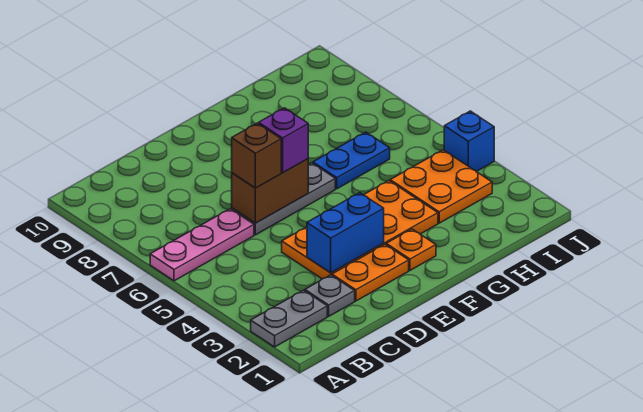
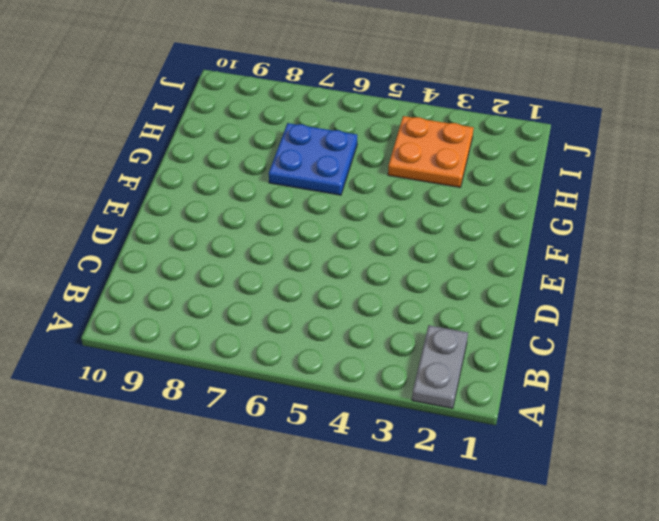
blue plate G6:H7 level 1 -> blue plate G6:H6 level 1
none -> pink plate A6:C6 level 1
none -> grey plate C2 level 1
none -> orange plate D2:E2 level 1

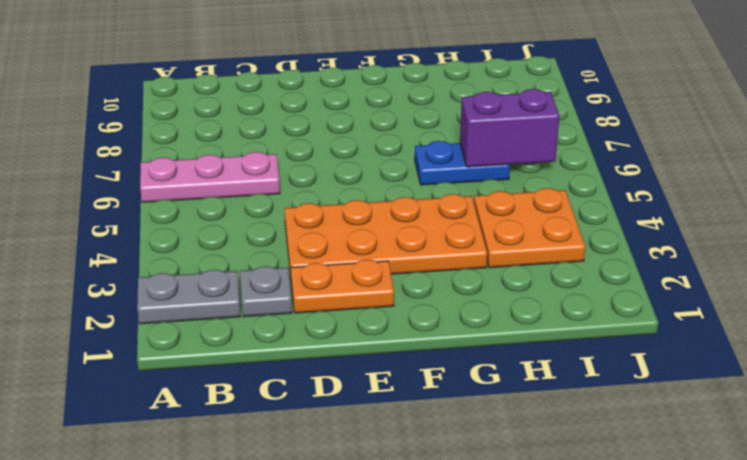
purple brick H6:I6 level 2 -> none
none -> grey plate D6:F6 level 1
none -> orange plate F2 level 1
none -> blue brick J4 level 1

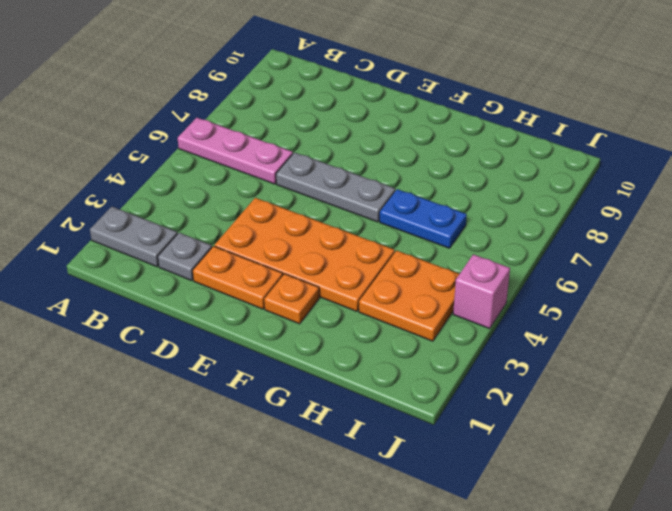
pink brick J4 level 1 -> blue brick J4 level 1
none -> blue brick D3:E3 level 2
none -> brown brick D6:E6 level 2
none -> brown brick D6 level 3

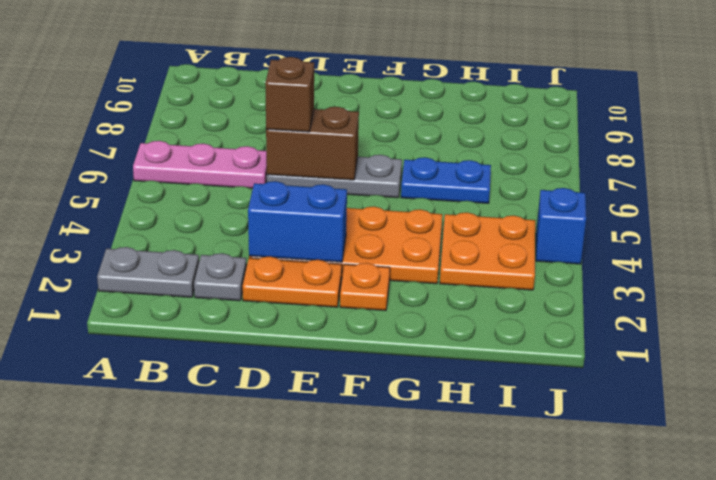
none -> purple brick E6 level 3

